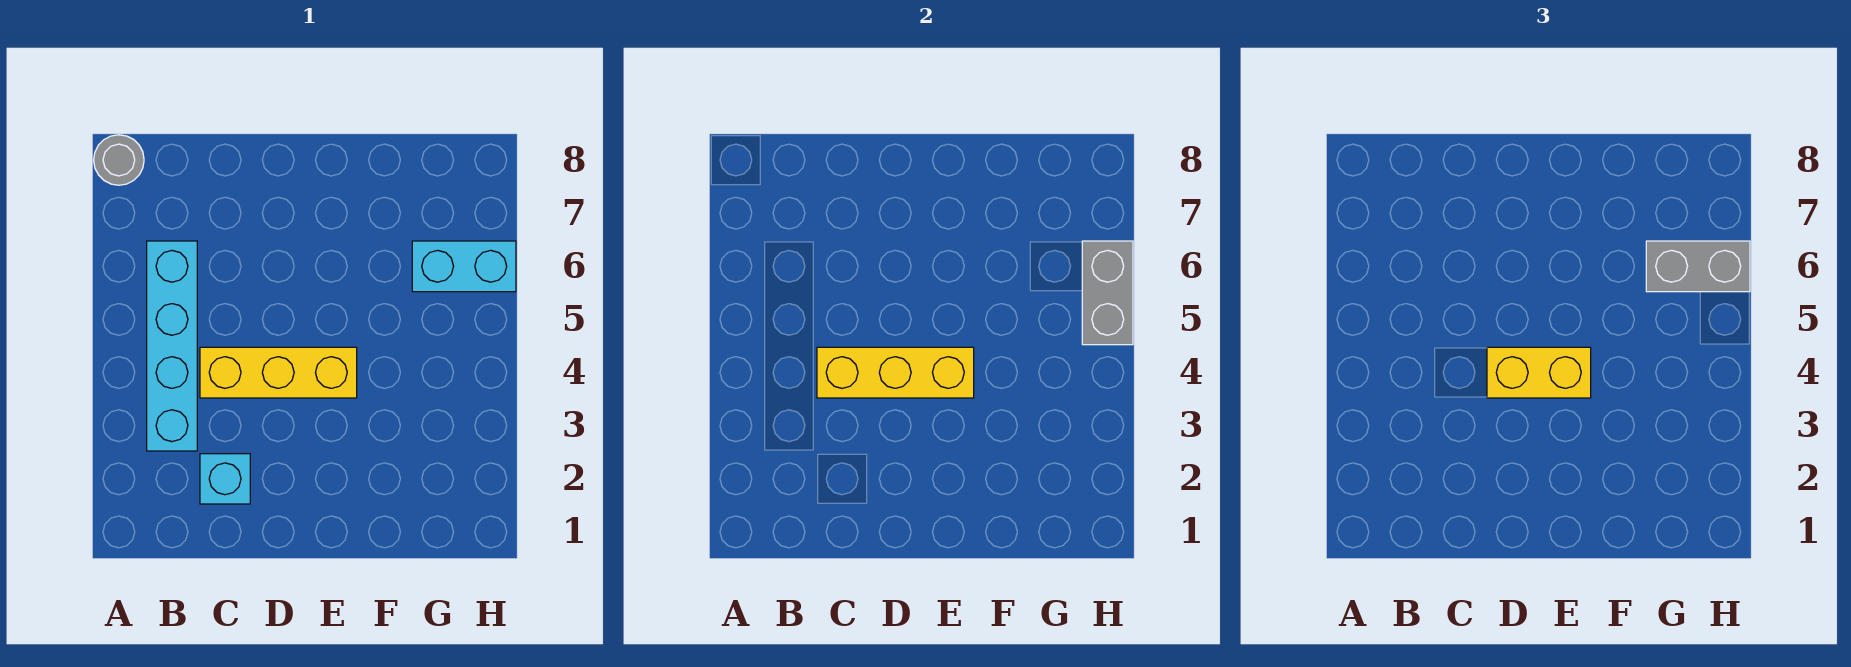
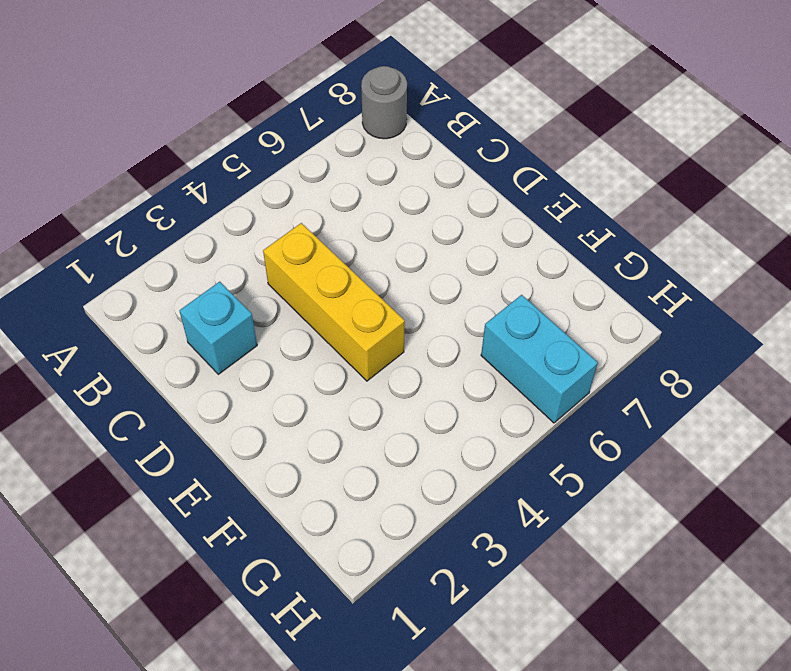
none -> cyan brick B3:B6 level 1
none -> yellow brick C4:E4 level 2

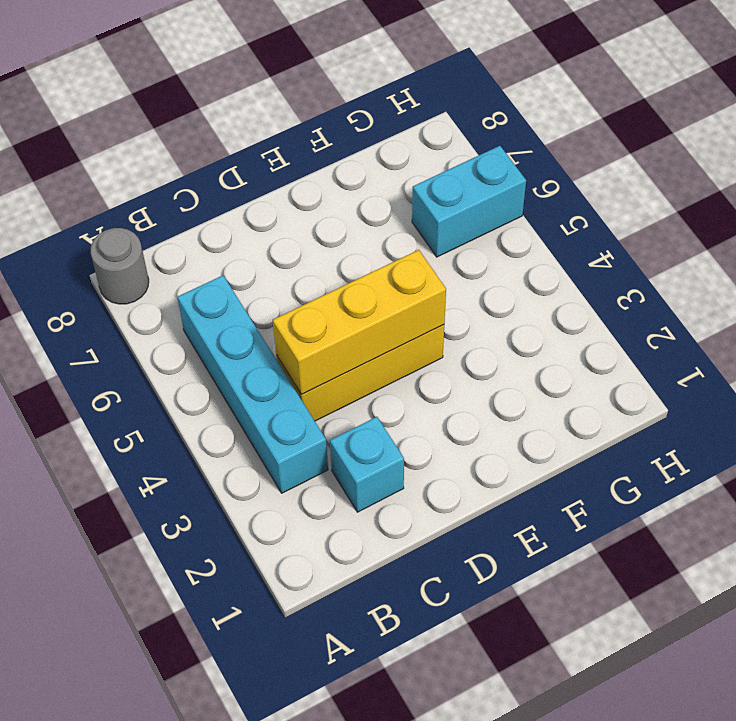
none -> grey brick H5:H6 level 2
none -> yellow brick D4:E4 level 3

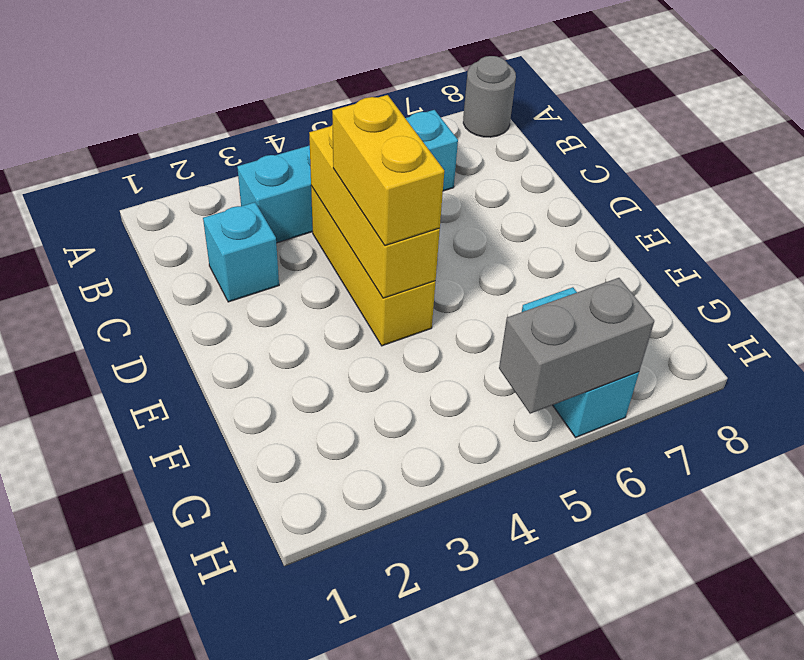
none -> grey brick G6:H6 level 3

